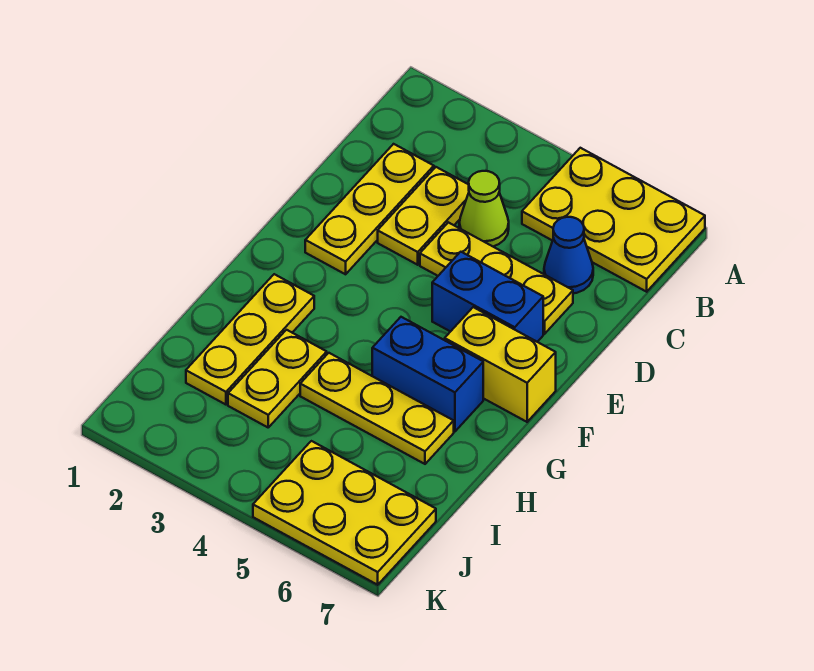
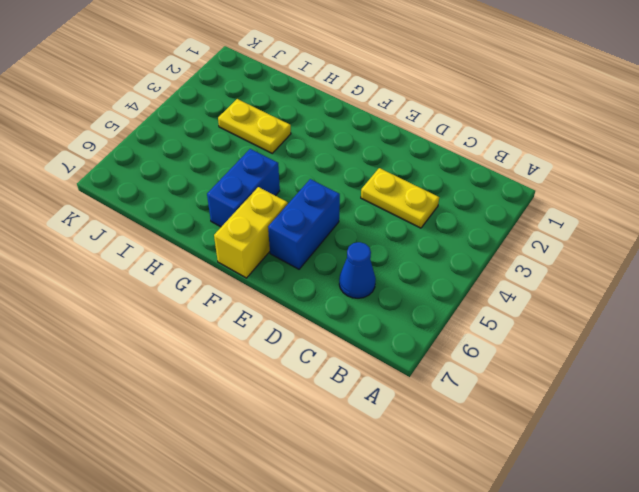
none -> yellow plate A5:B7 level 1
none -> yellow plate C2:E2 level 1
none -> lime cone C4 level 1

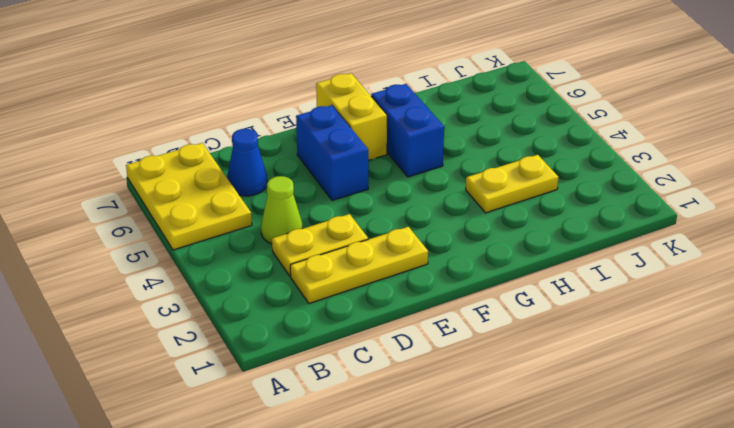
none -> yellow plate D4:D6 level 1
none -> yellow plate G2:I2 level 1
none -> yellow plate H4:H6 level 1

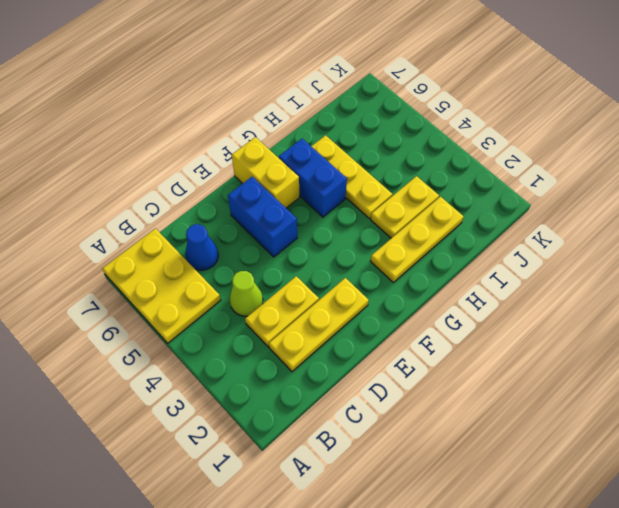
none -> yellow plate D4:D6 level 1
none -> yellow plate J5:K7 level 1

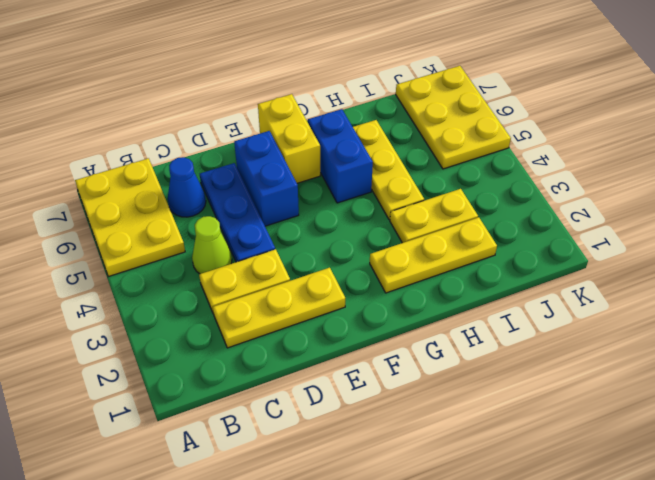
blue plate D4:D6 level 1 -> yellow plate D4:D6 level 1

